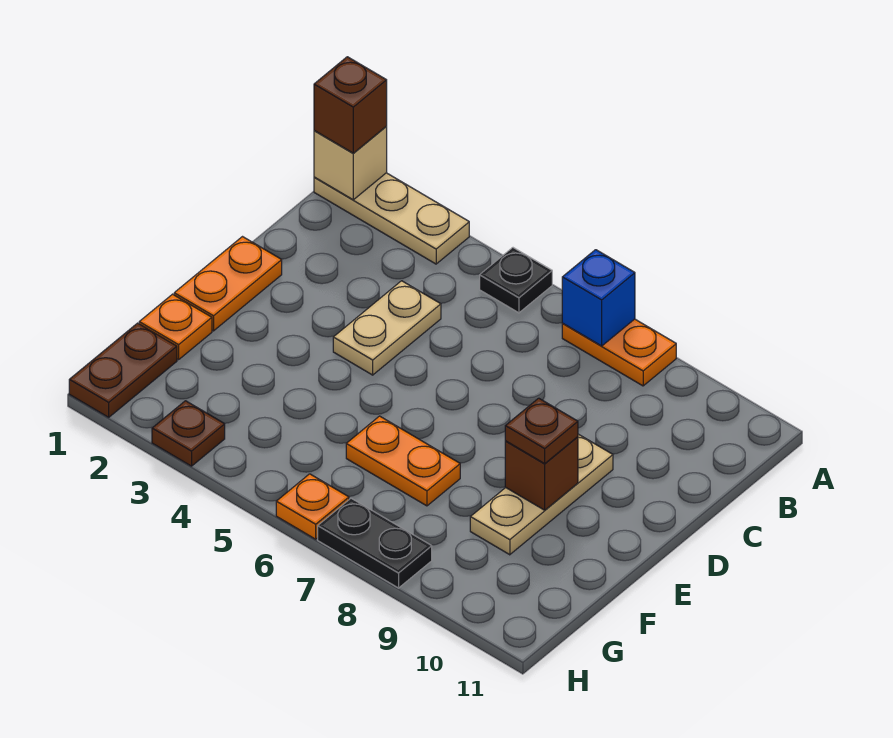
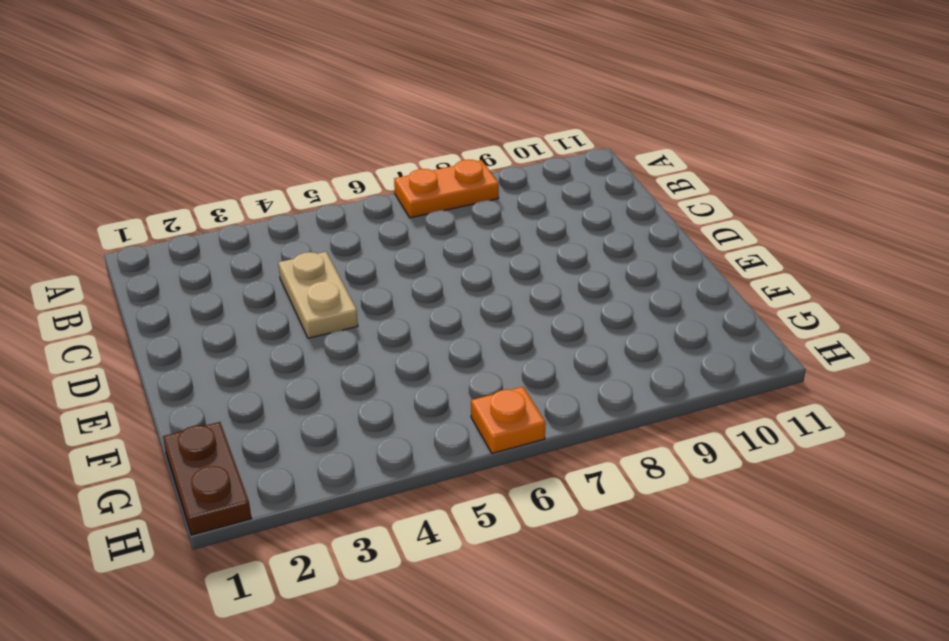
none -> tan plate A1:A3 level 1
none -> black plate A5 level 1
none -> orange plate D1:E1 level 1

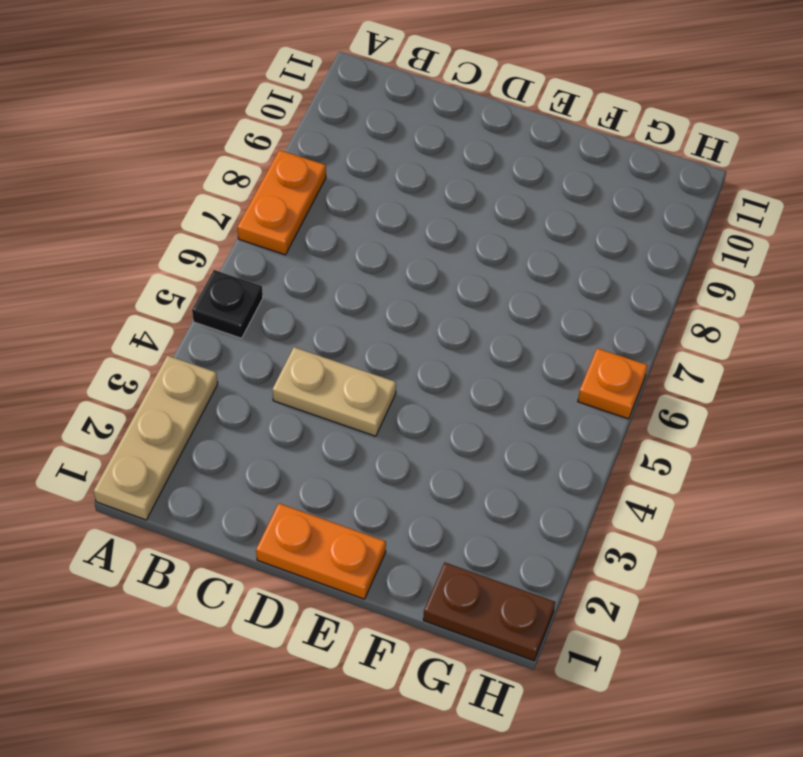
none -> tan plate D9:F9 level 1
none -> orange plate F1 level 1
none -> orange plate F6:F7 level 1

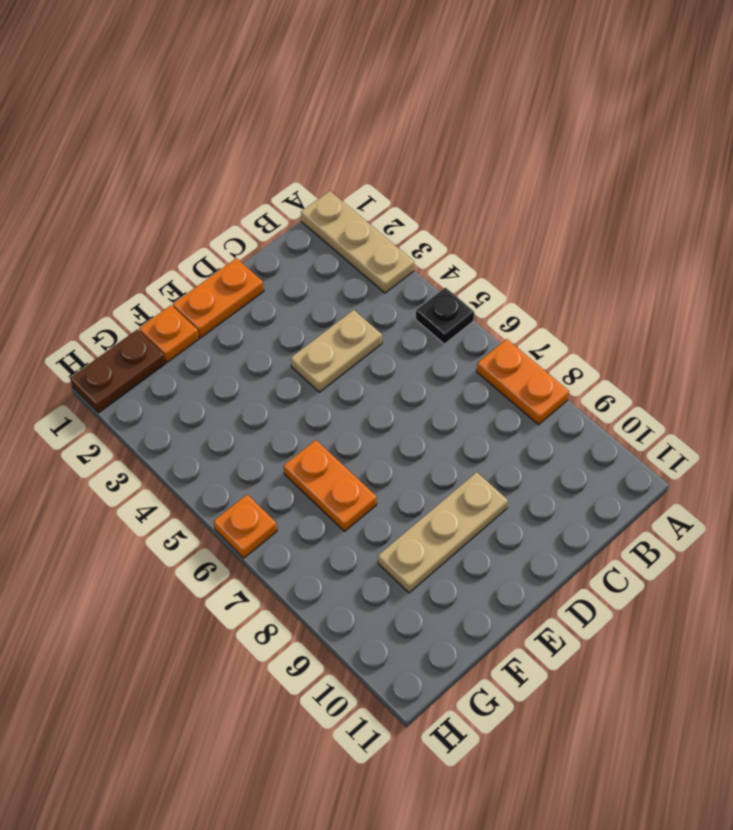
none -> brown plate H3 level 1
none -> black plate H7:H8 level 1
none -> tan brick A1 level 2

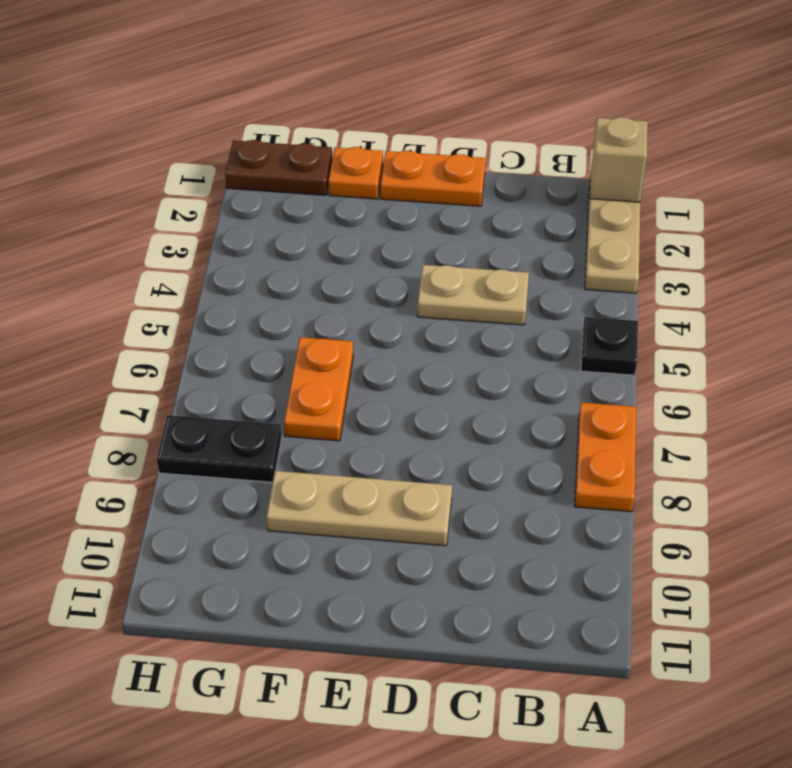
black plate G8:H8 level 1 -> black plate H7:H8 level 1
none -> brown plate H3 level 1
none -> orange plate H6 level 1
none -> blue brick A7 level 2

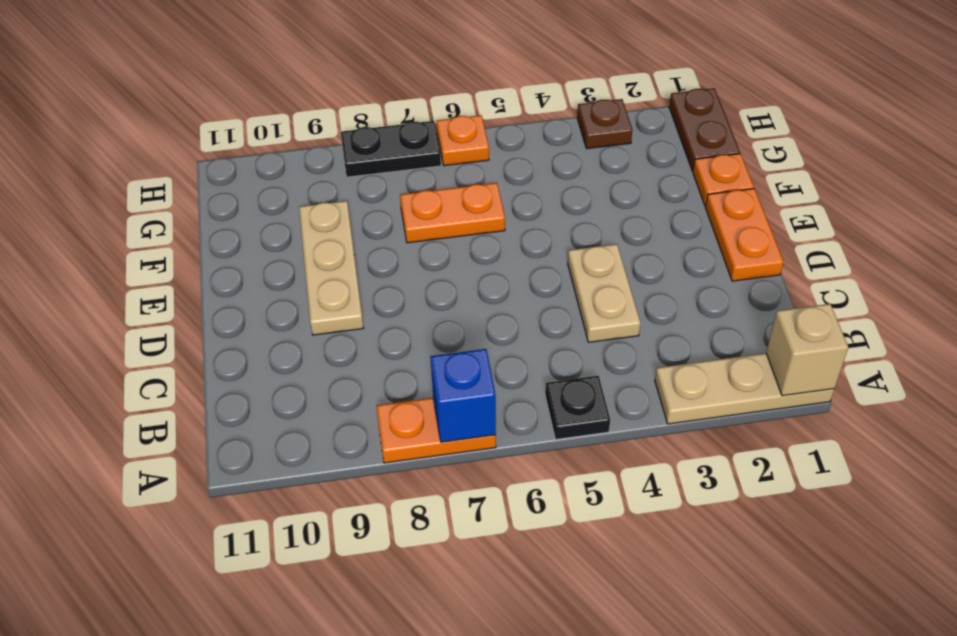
none -> brown brick E9 level 2
none -> brown brick A1 level 3
none -> brown plate E9 level 3

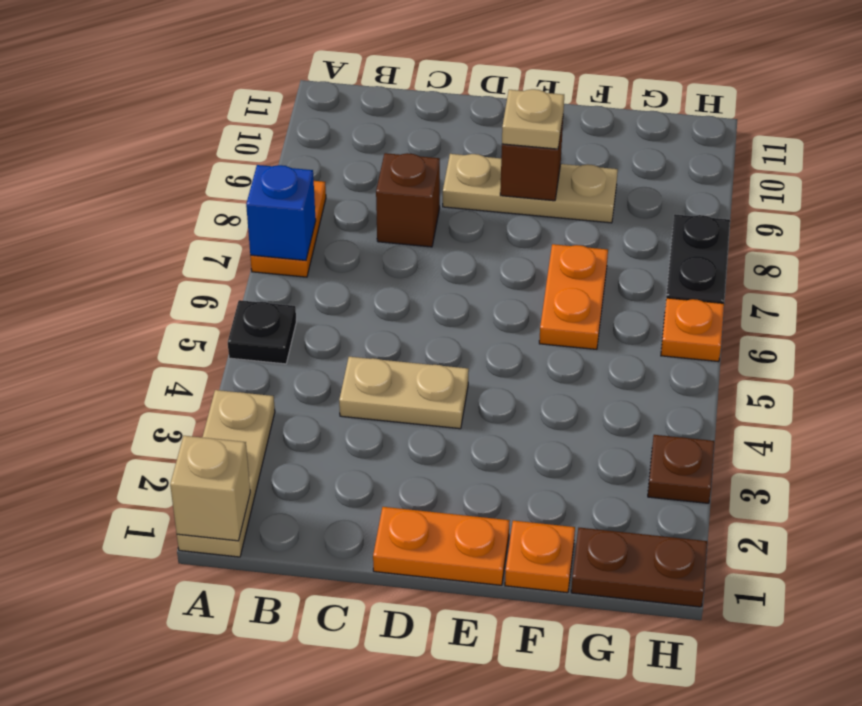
brown brick C8 level 1 -> brown brick A1 level 3
tan plate E9 level 3 -> brown plate E9 level 3

